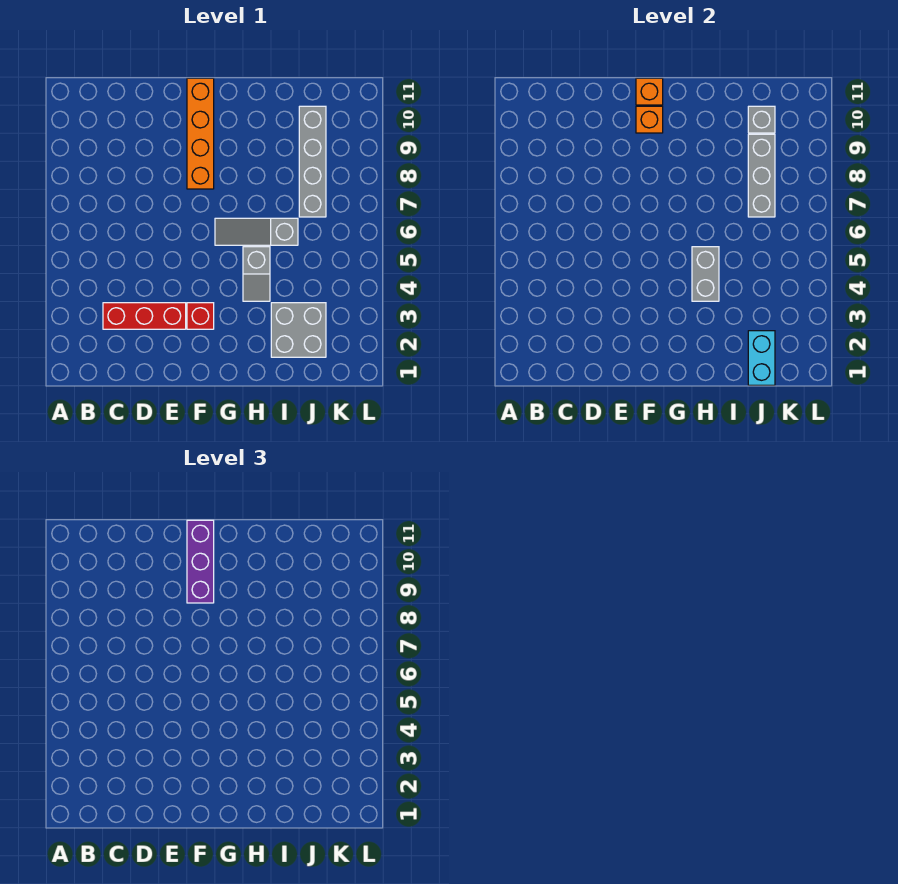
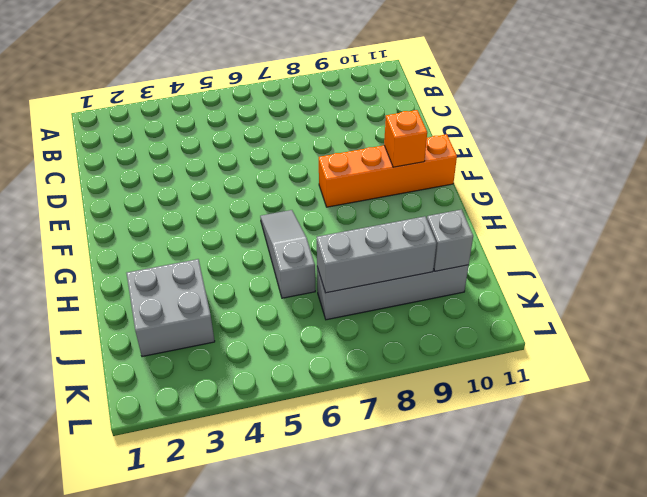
none -> red brick C3:E3 level 1
none -> red brick F3 level 1
none -> grey slope H4:H5 level 1 top 5

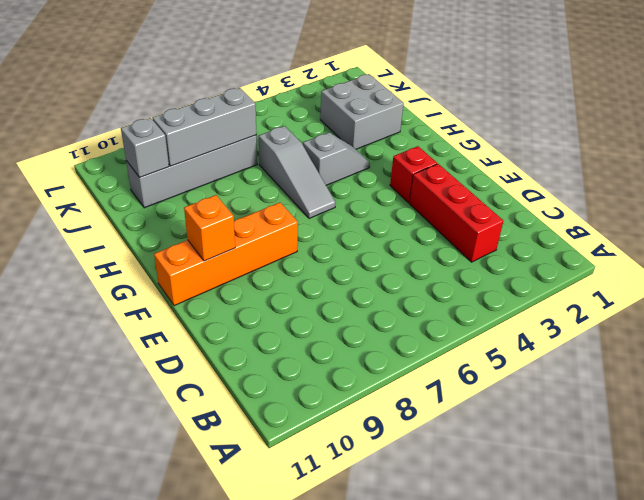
none -> orange brick F11 level 2
none -> grey brick H4:H5 level 2
none -> cyan brick J1:J2 level 2

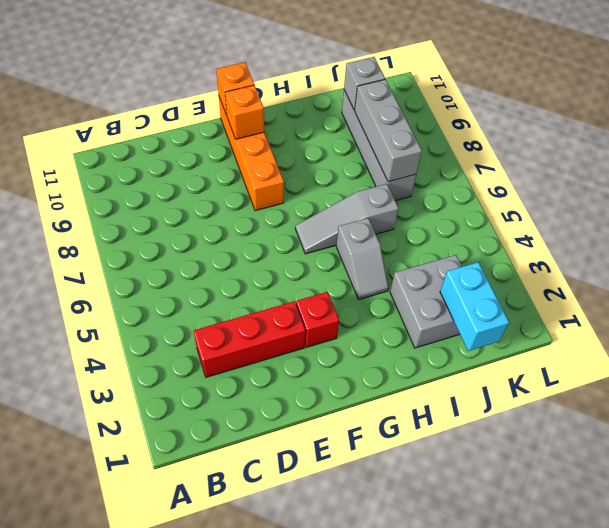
none -> grey brick H4:H5 level 2
none -> purple brick F9:F11 level 3

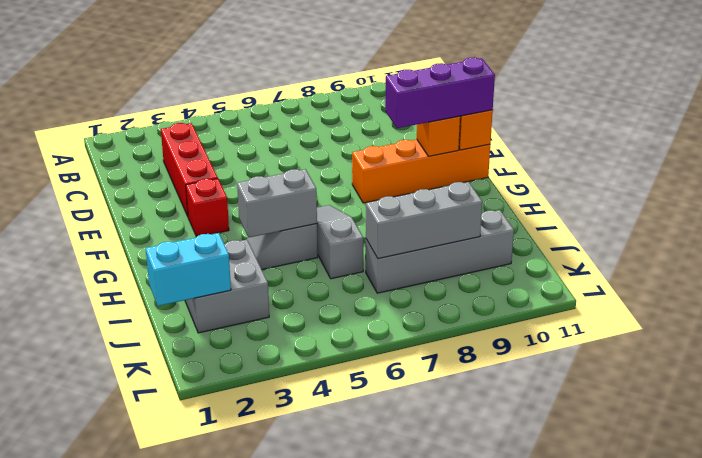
none -> grey brick J10 level 2

